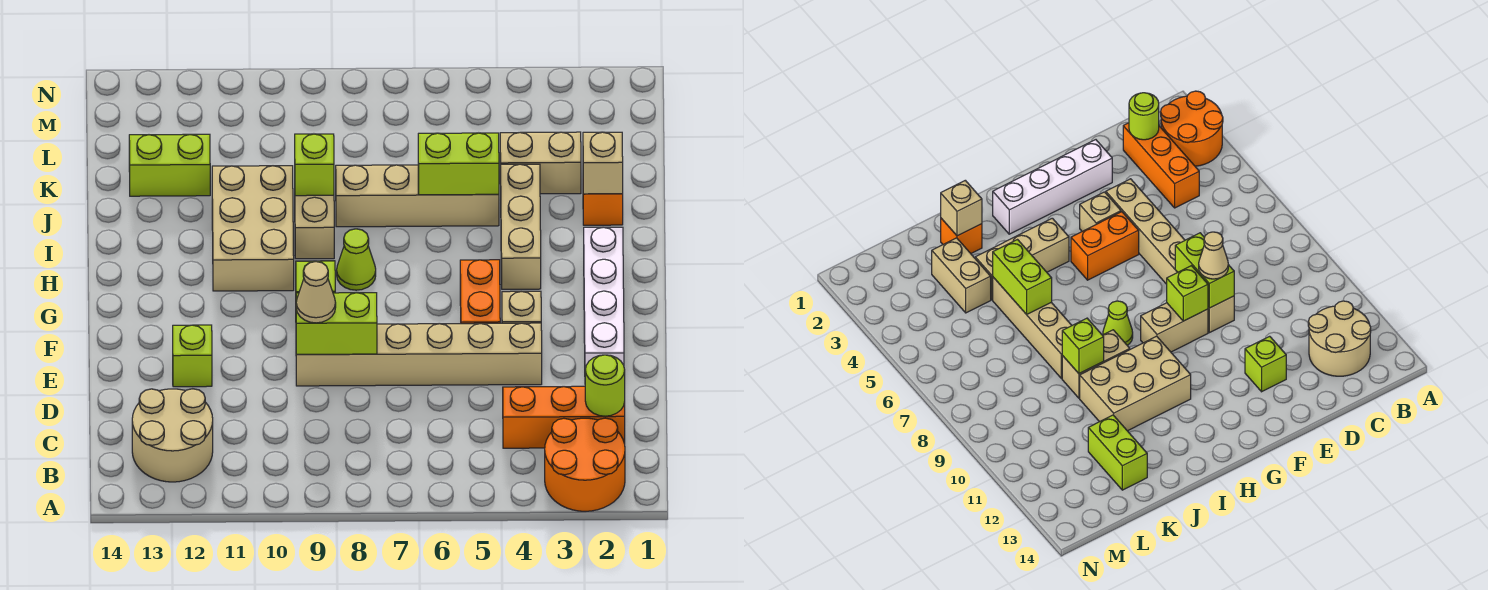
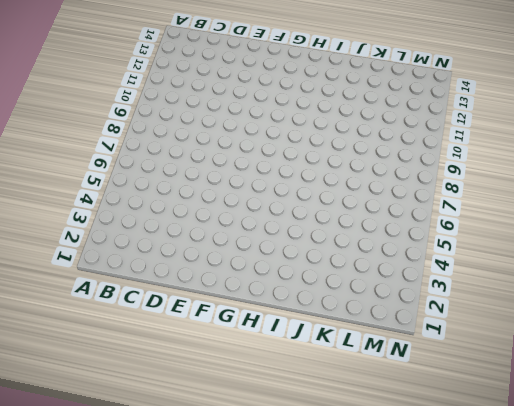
none -> orange round brick A2:B3 level 1
none -> tan round brick B12:C13 level 1
none -> orange brick C2:C4 level 1

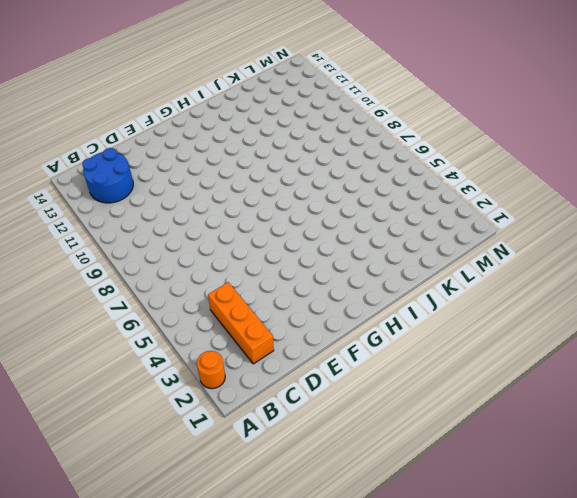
orange round brick A2 level 1 -> orange round brick A2:B3 level 1
blue round brick B12:C13 level 1 -> tan round brick B12:C13 level 1
none -> white brick E2:H2 level 1
none -> tan brick E4:E9 level 1
none -> lime brick E12 level 1

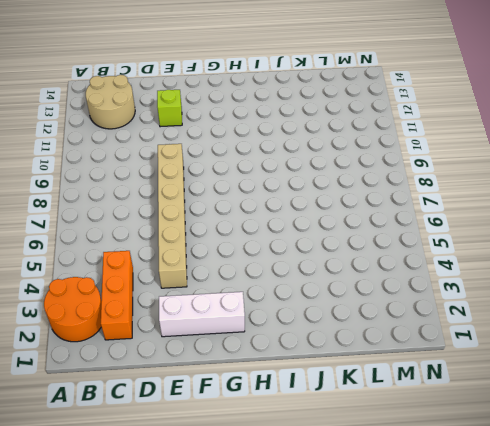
white brick E2:G2 level 1 -> white brick E2:H2 level 1
none -> tan brick F4 level 1
none -> orange brick F5:G5 level 1
none -> tan brick F9:G9 level 1

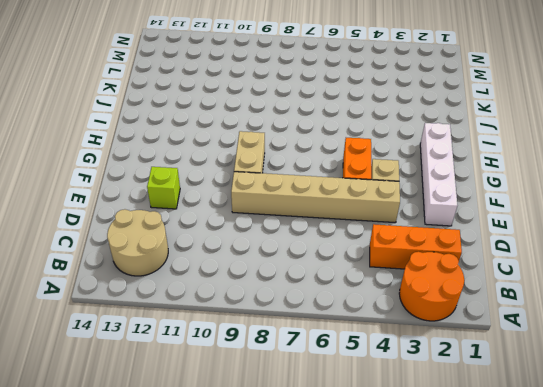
none -> tan brick H4:J4 level 1
none -> lime cone H8 level 1
none -> tan brick H10:J11 level 1

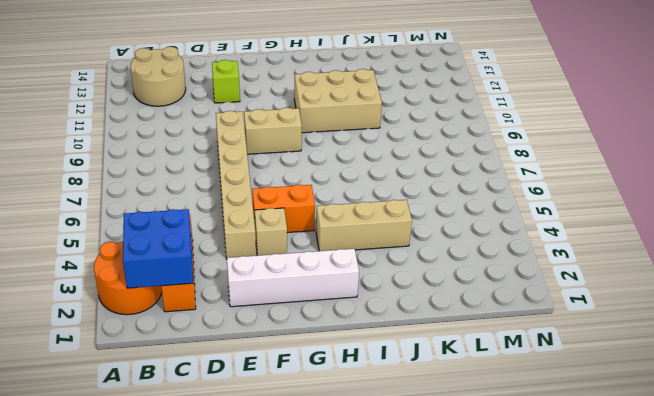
blue brick B2:C3 level 2 -> lime round brick C2 level 2
none -> lime cone H8 level 1
none -> tan brick I9:J9 level 1
none -> orange brick J2 level 1

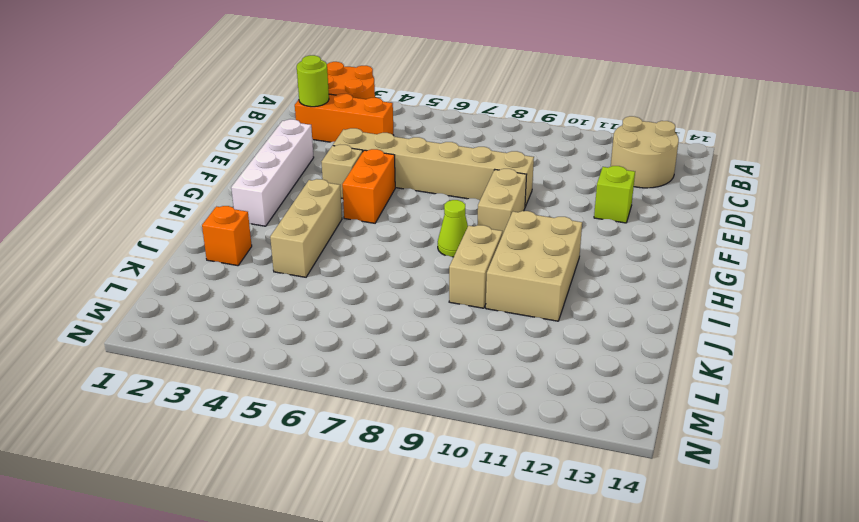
none -> tan brick J5:J8 level 1
none -> tan brick K3:K4 level 1
none -> lime brick K12:K13 level 1

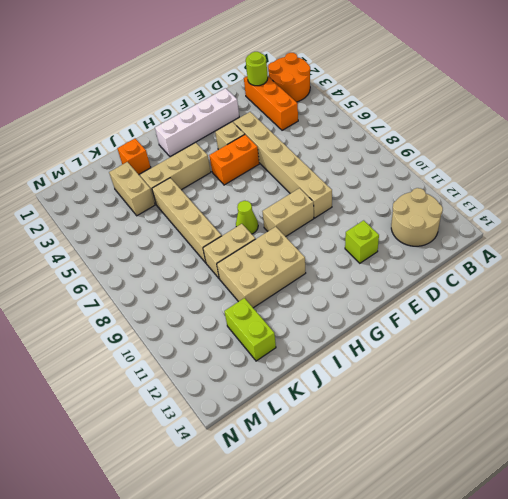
none -> lime brick E8:E9 level 2
none -> lime brick F9 level 2
none -> tan brick J2 level 2

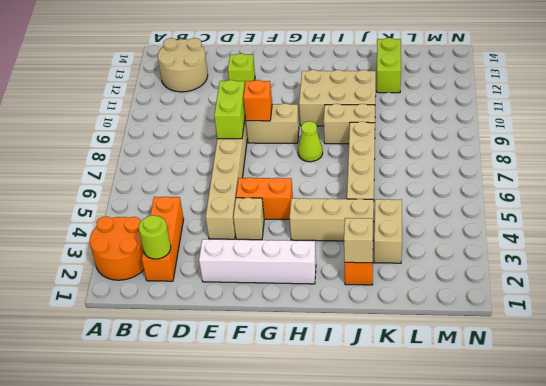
orange brick F9 level 2 -> lime brick F9 level 2
none -> lime brick J5:J6 level 2
none -> lime brick J9 level 2
none -> tan cone E9 level 3

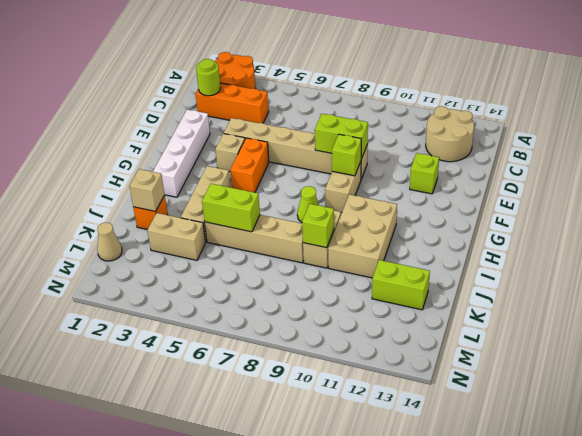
tan cone L1 level 1 -> tan cone E9 level 3

